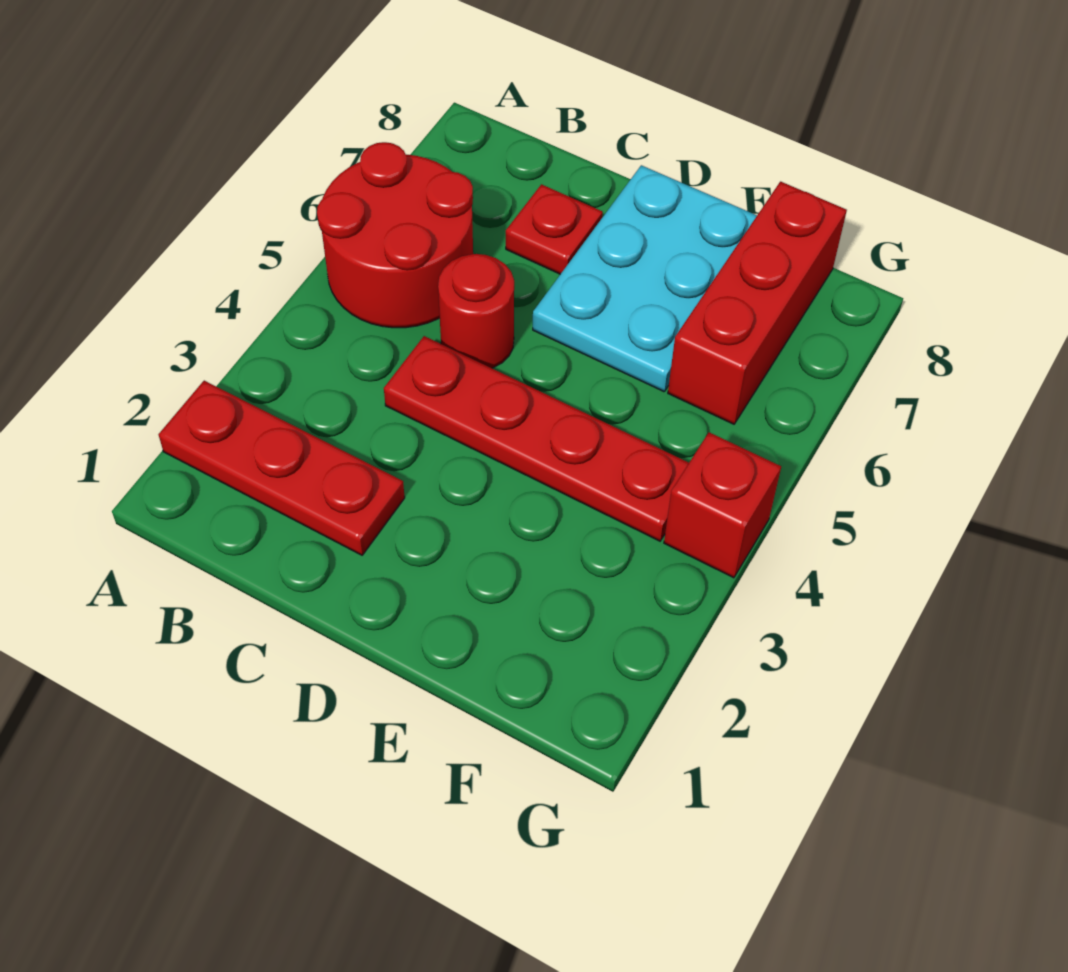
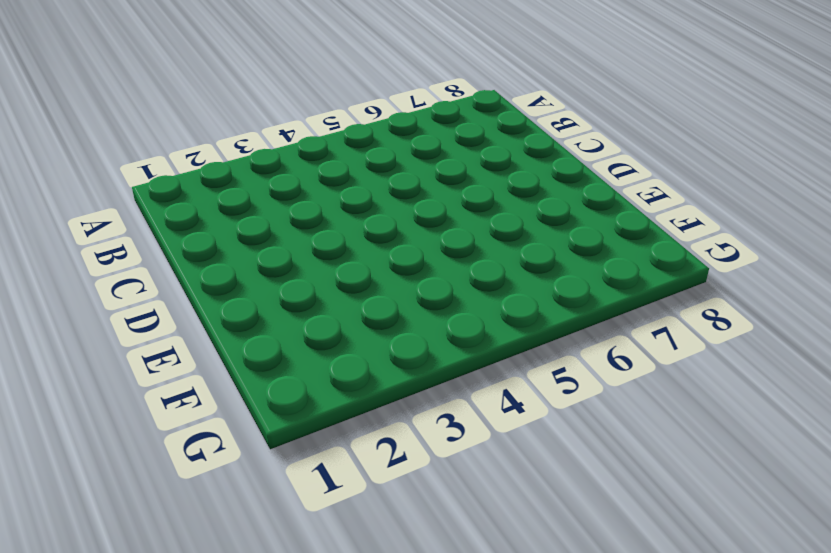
none -> red plate A2:C2 level 1
none -> red round brick A5:B6 level 1

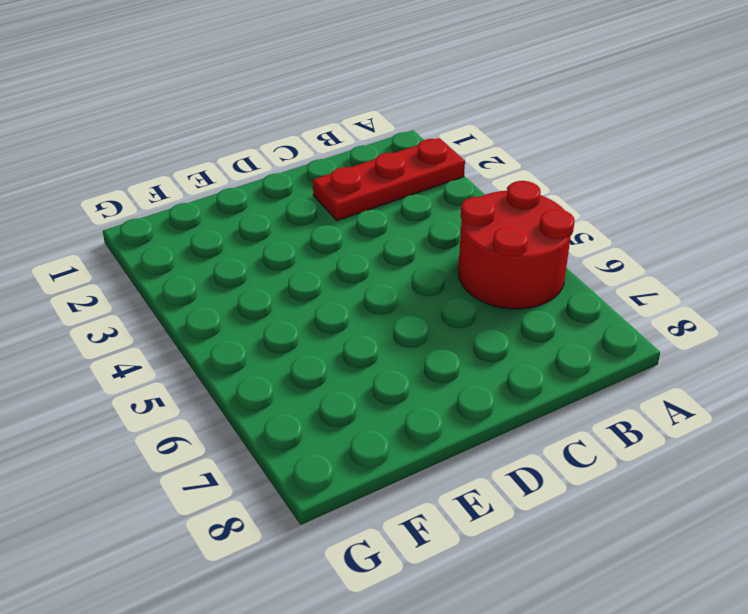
none -> red plate C4:F4 level 1
none -> red round brick C5 level 1

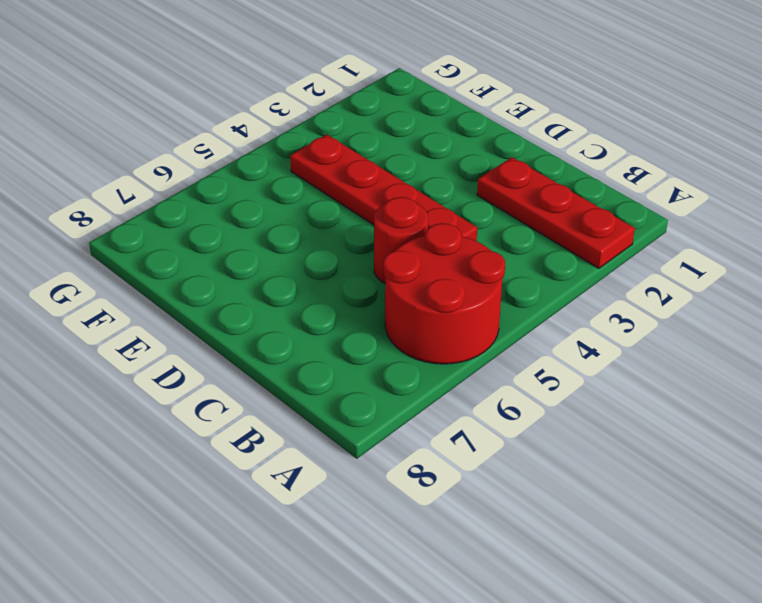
none -> red plate C7 level 1
none -> cyan plate D6:E8 level 1

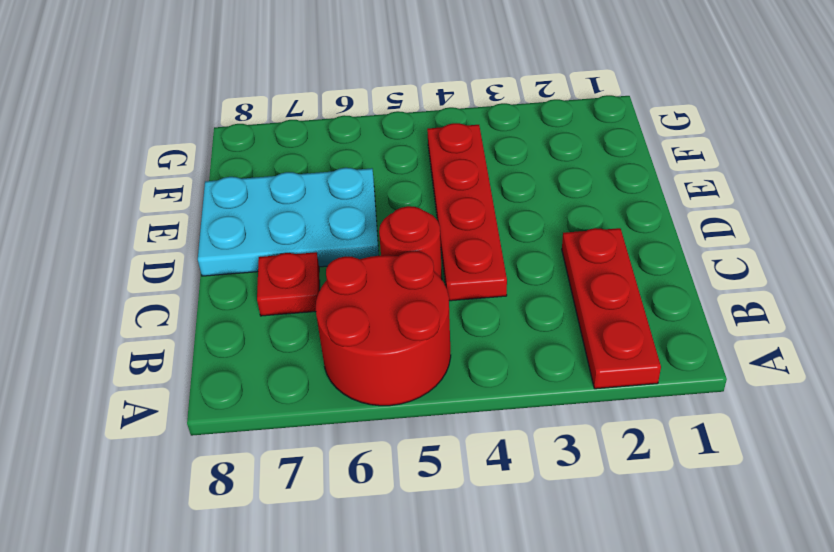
none -> red brick F6:F8 level 1
none -> red brick G4 level 1

